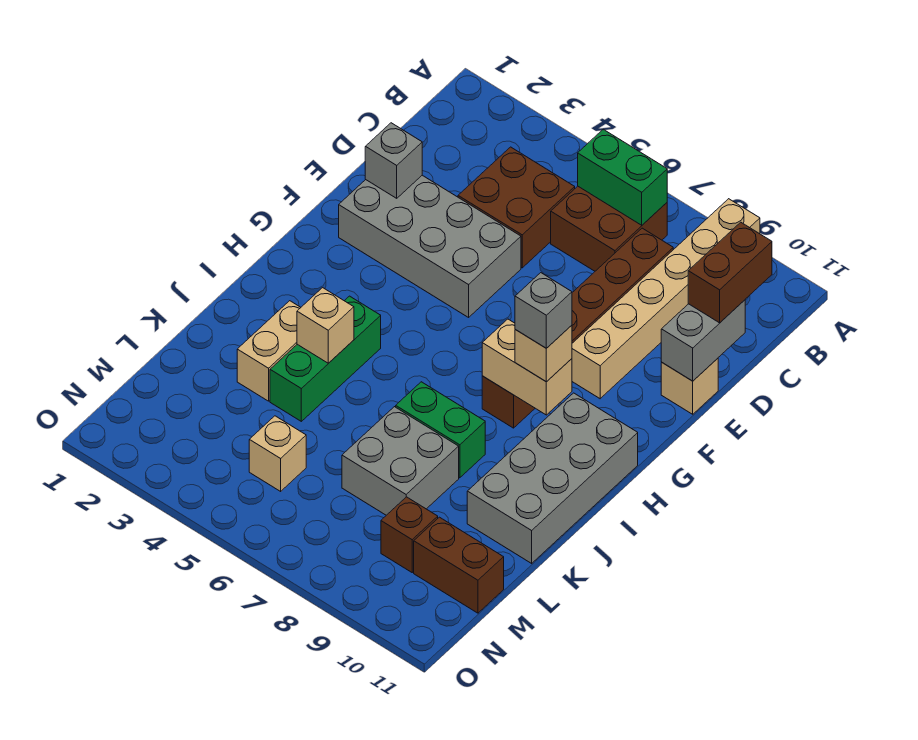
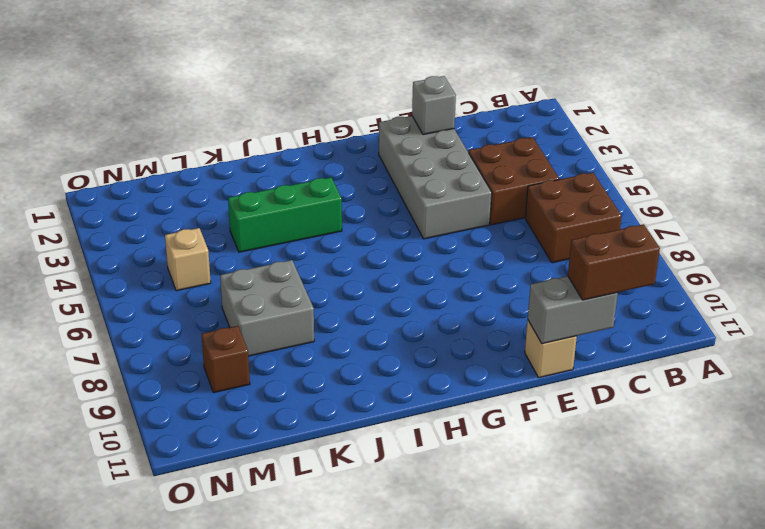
none -> tan brick A9:F9 level 1
none -> brown brick C8:H8 level 1
none -> grey brick H10:K11 level 1

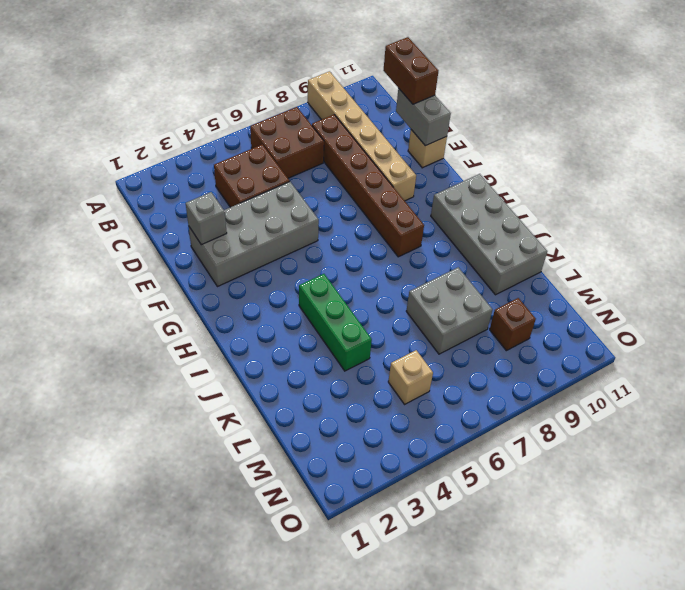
none -> tan brick J3:K3 level 1
none -> green brick J7:J8 level 1
none -> brown brick M10:M11 level 1

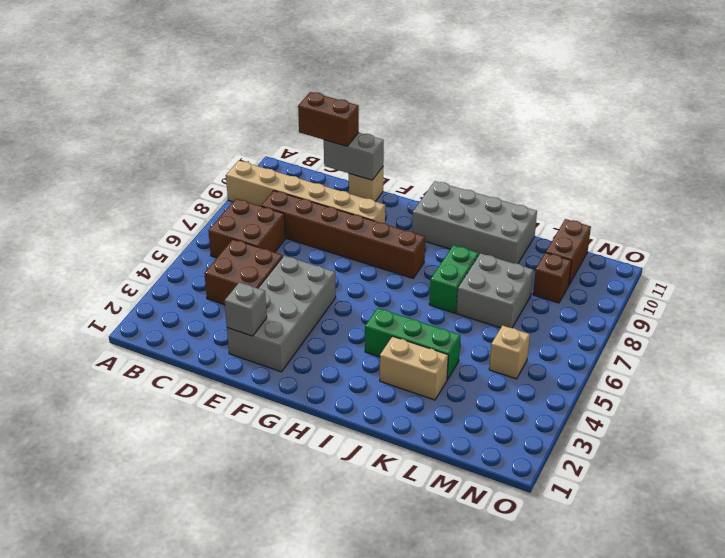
none -> green brick B6:B7 level 2
none -> tan brick H8:H9 level 2
none -> tan brick J4 level 2

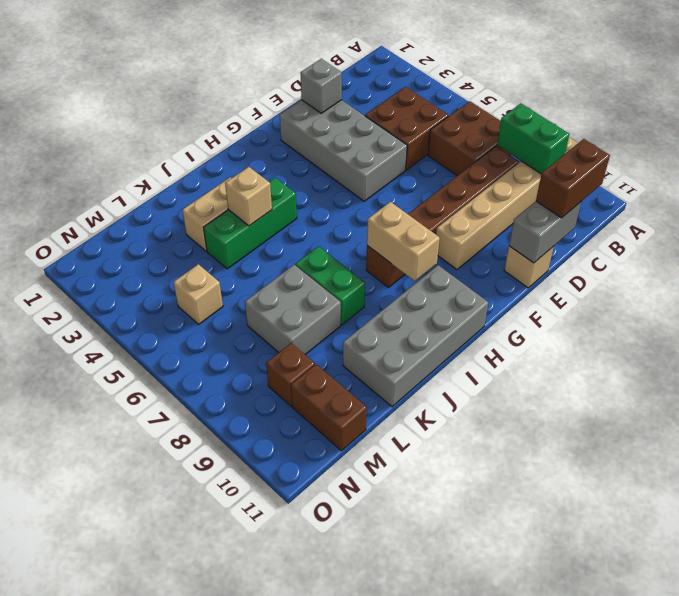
green brick B8:B9 level 2 -> green brick B6:B7 level 2
none -> tan brick H9 level 3
none -> grey brick H9 level 4

